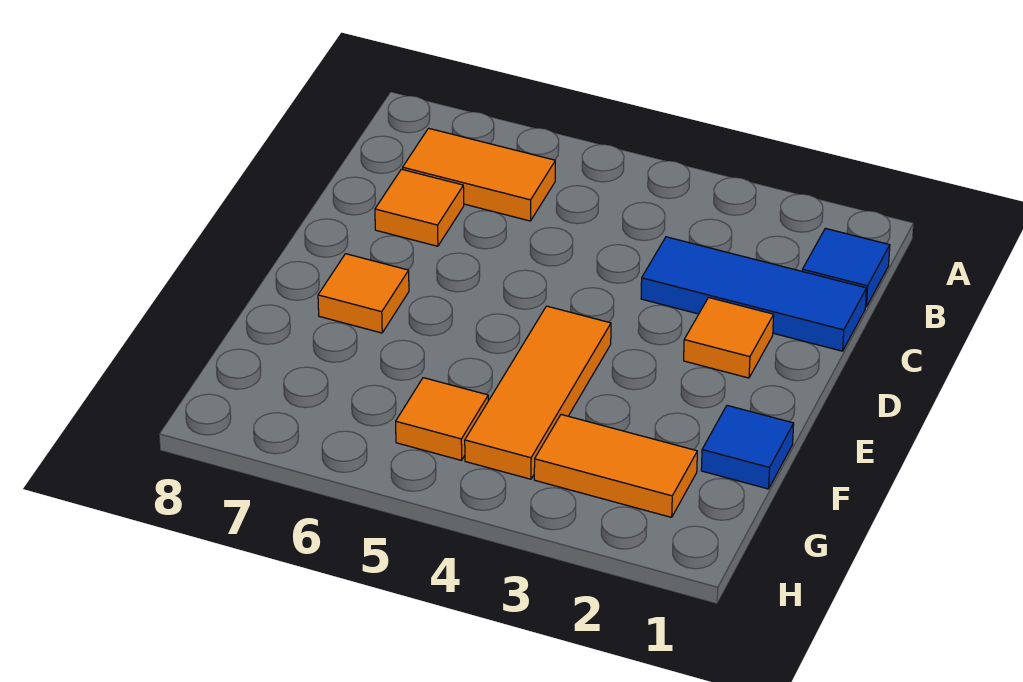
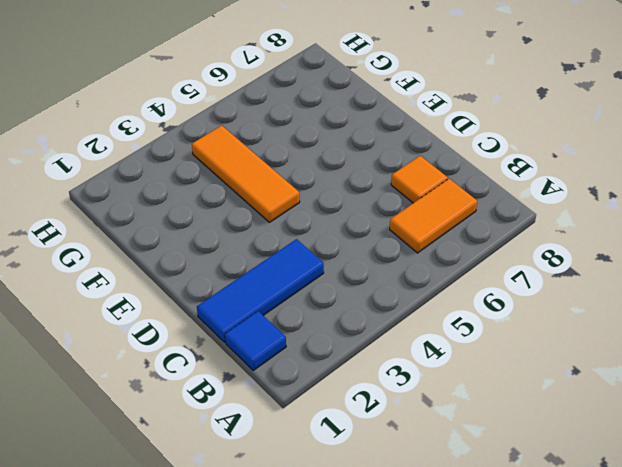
none -> orange tile D2 level 1
none -> orange tile E7 level 1

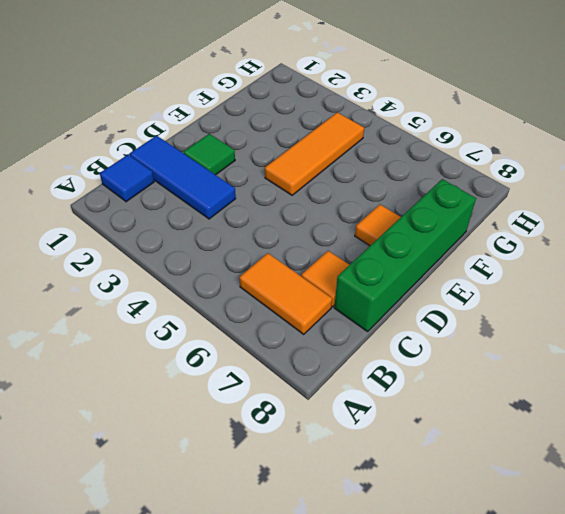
green brick C8:F8 level 1 -> none
green tile D2 level 1 -> orange tile D2 level 1
none -> blue tile F1 level 1
none -> orange tile G2:G3 level 1

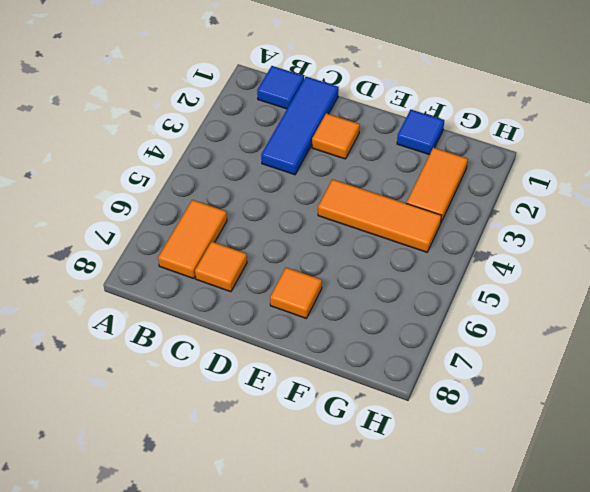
none -> orange tile G5 level 1

